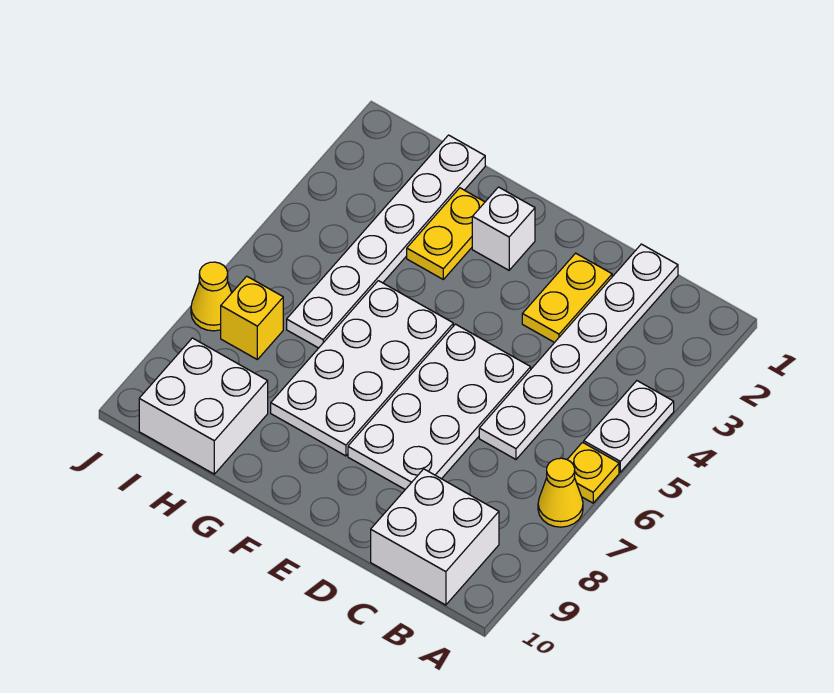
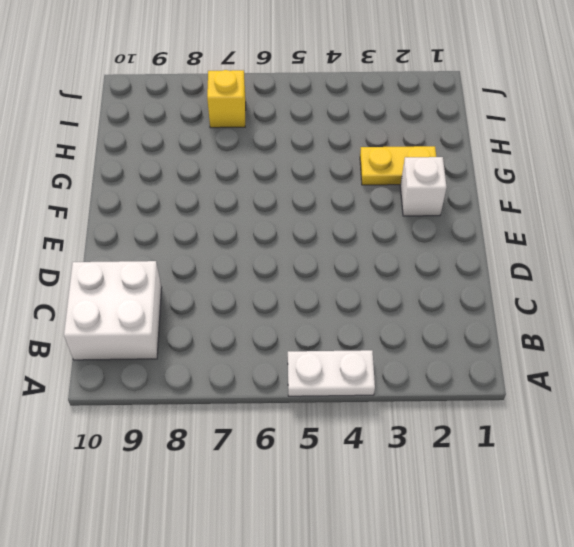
none -> yellow plate A6 level 1
none -> yellow cone A7 level 1
none -> white plate C1:C6 level 1

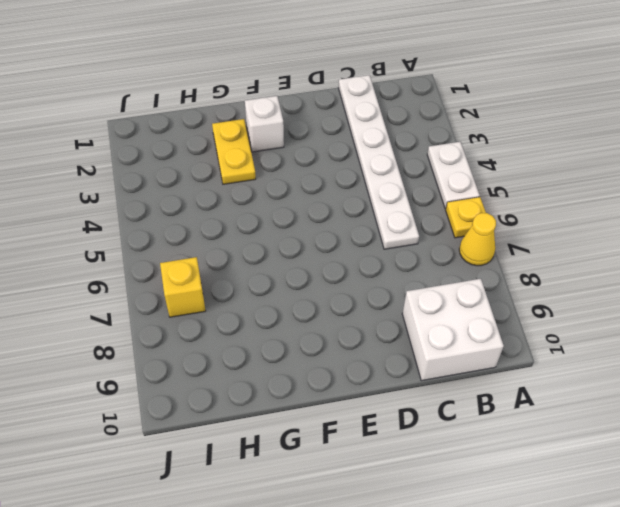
none -> yellow plate D2:D3 level 1
none -> white plate D5:E8 level 1
none -> white plate F5:G8 level 1

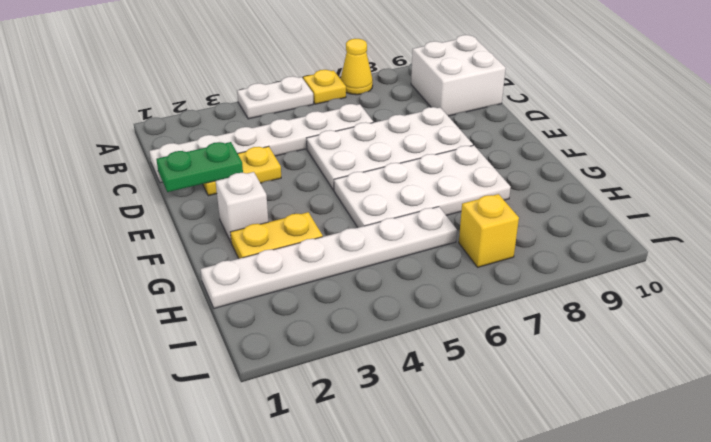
green plate D1:D2 level 2 -> none
none -> white brick H9:I10 level 1
none -> yellow cone J7 level 1

